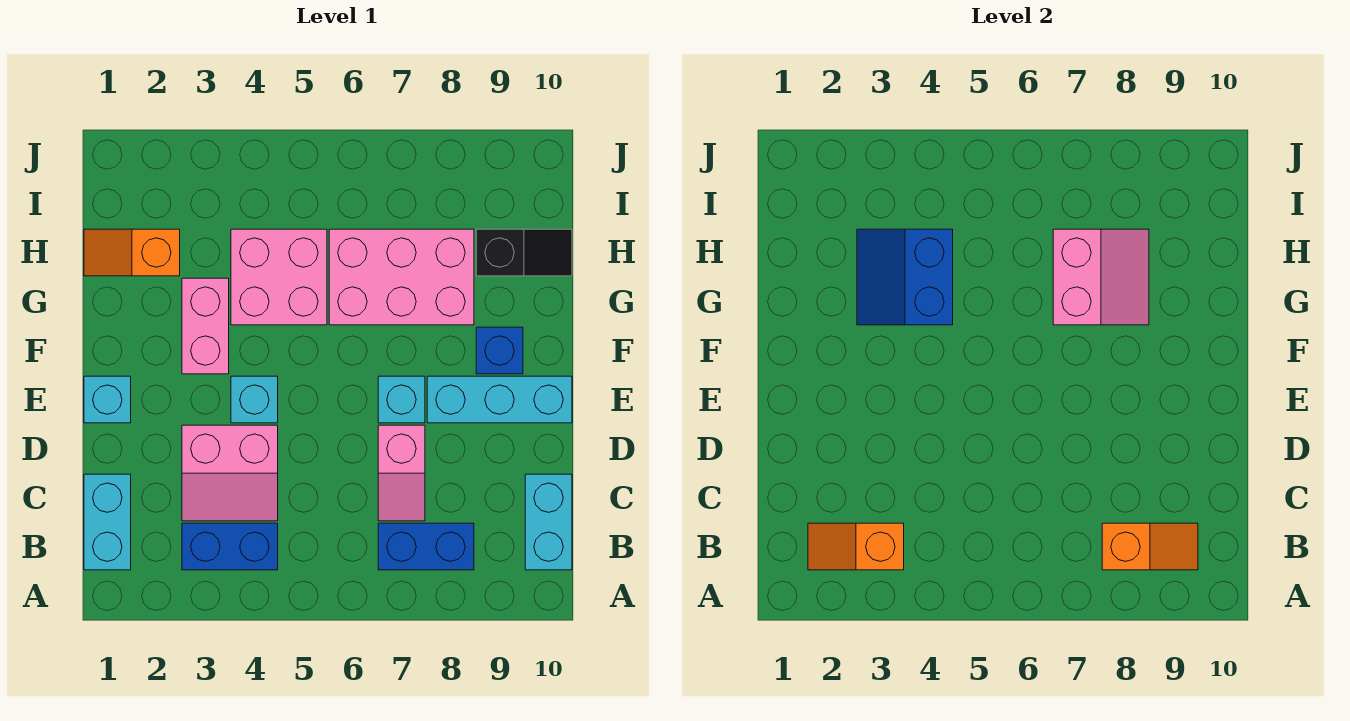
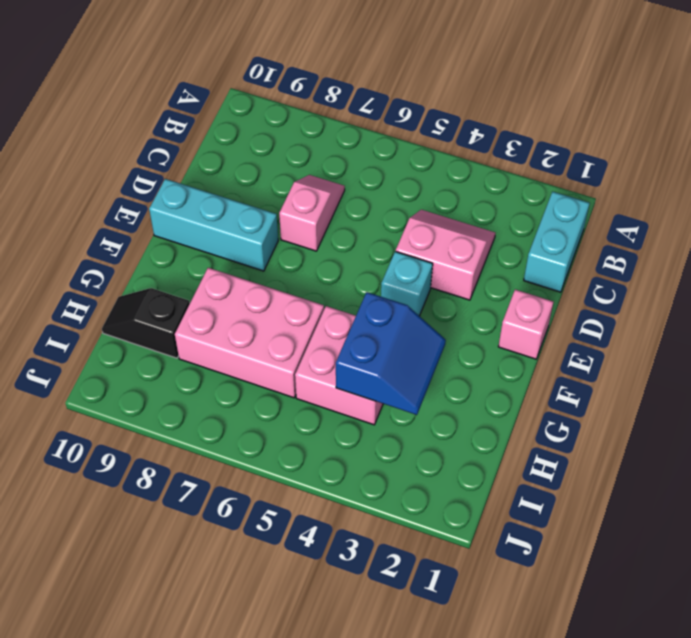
pink brick E1 level 1 -> cyan brick E1 level 1
none -> blue brick B3:B4 level 1
none -> blue brick B7:B8 level 1
none -> cyan brick B10:C10 level 1

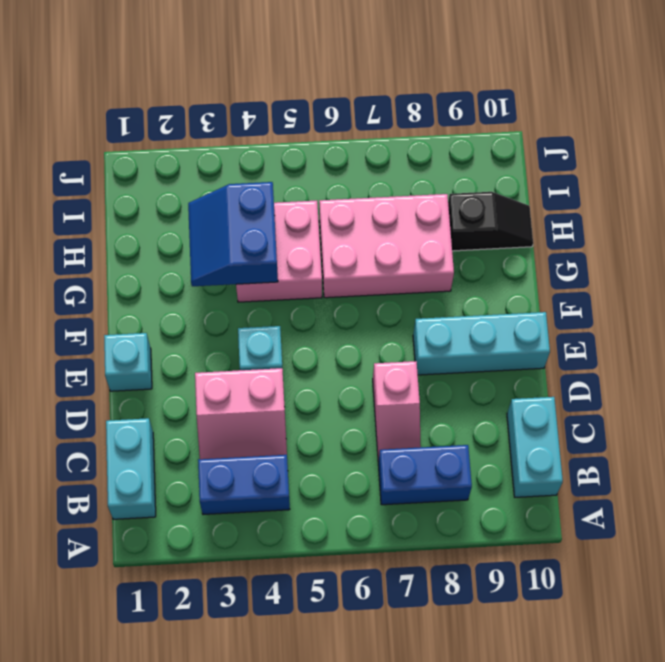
none -> cyan brick E7 level 1
none -> pink brick F3:G3 level 1
none -> blue brick F9 level 1

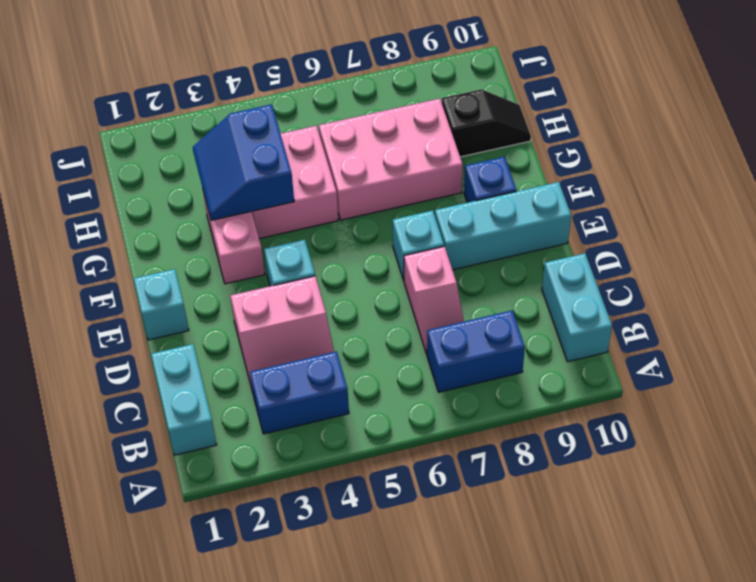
none -> orange slope H1:H2 level 1 top 2
none -> orange slope B2:B3 level 2 top 3
none -> orange slope B8:B9 level 2 top 8

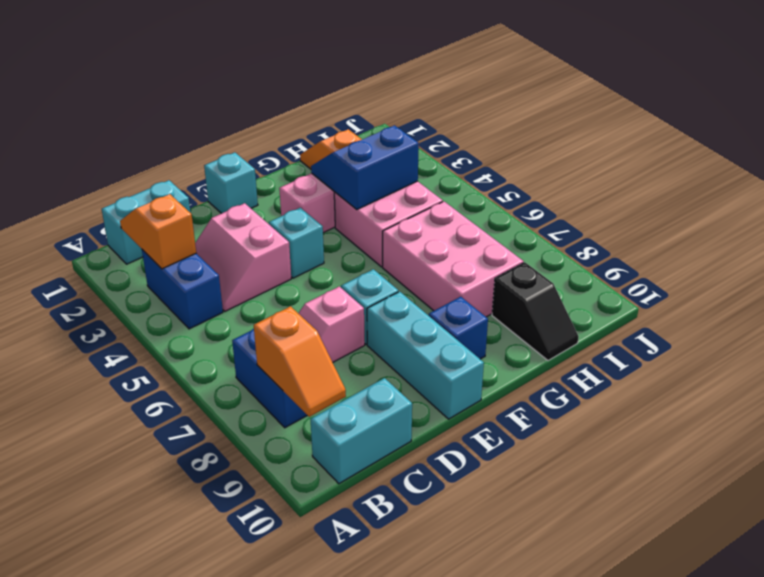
none -> pink slope G7:H8 level 2 top 7

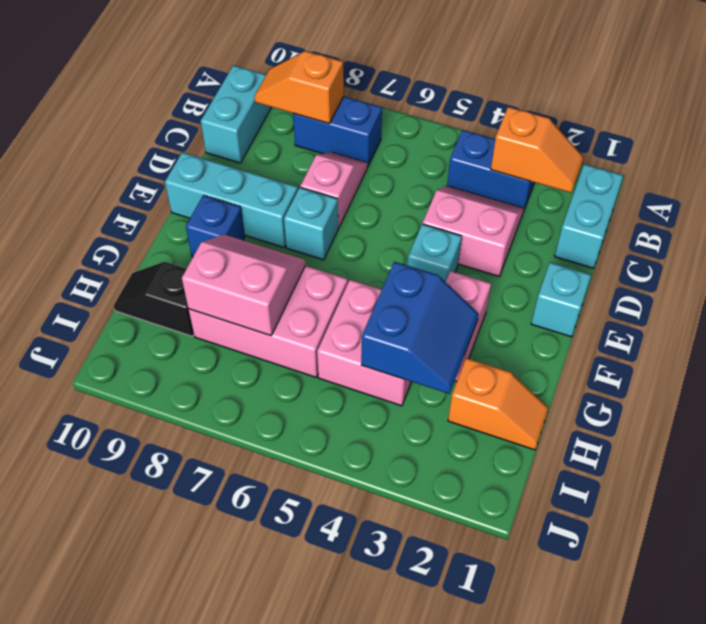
pink slope G7:H8 level 2 top H -> pink slope G7:H8 level 2 top 7

